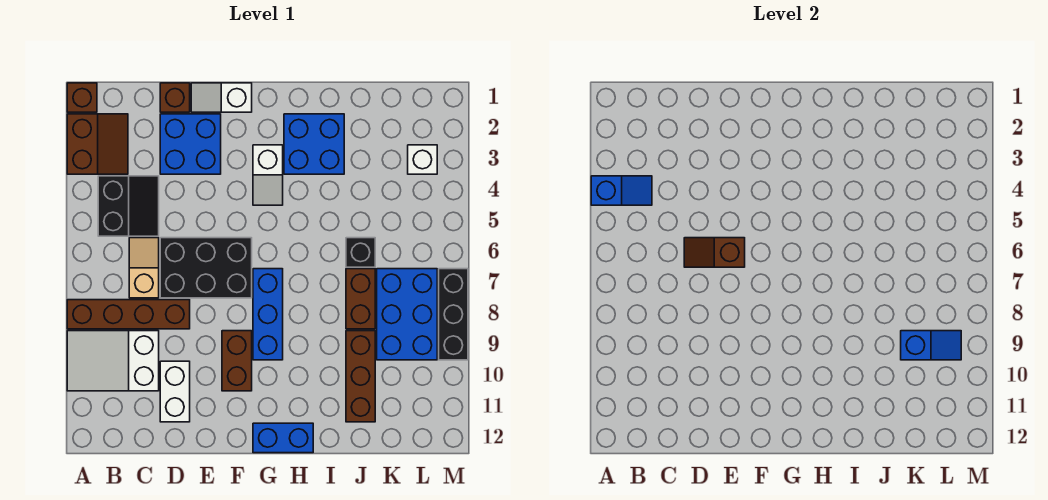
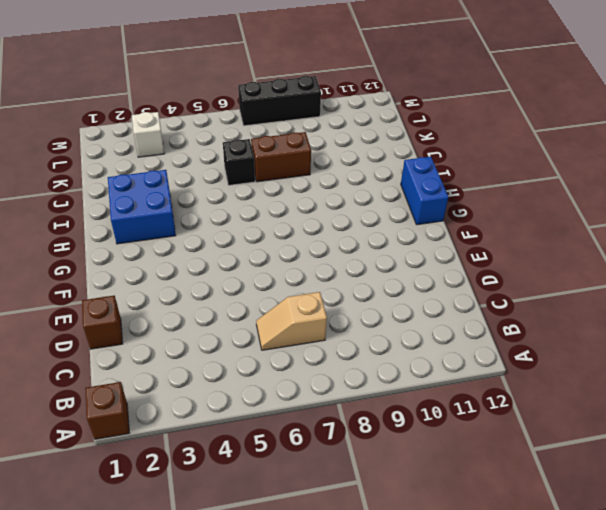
none -> brown slope A2:B3 level 1 top A
none -> brown brick A8:D8 level 1
none -> white slope A9:C10 level 1 top C

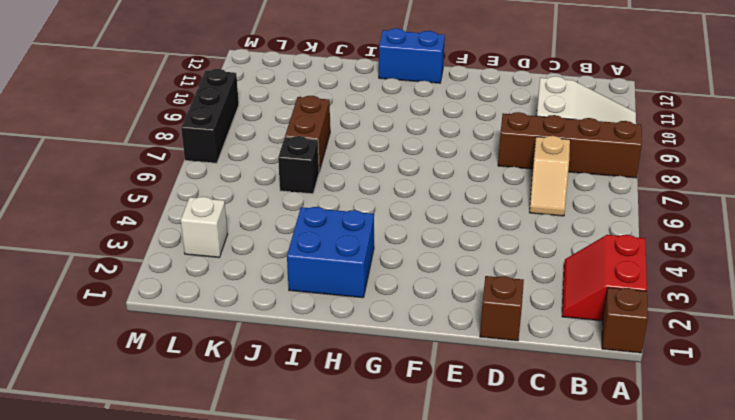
red slope A2:B3 level 1 top A -> brown slope A2:B3 level 1 top A
none -> black slope B4:C5 level 1 top B
none -> blue brick D2:E3 level 1
none -> black brick D6:F7 level 1

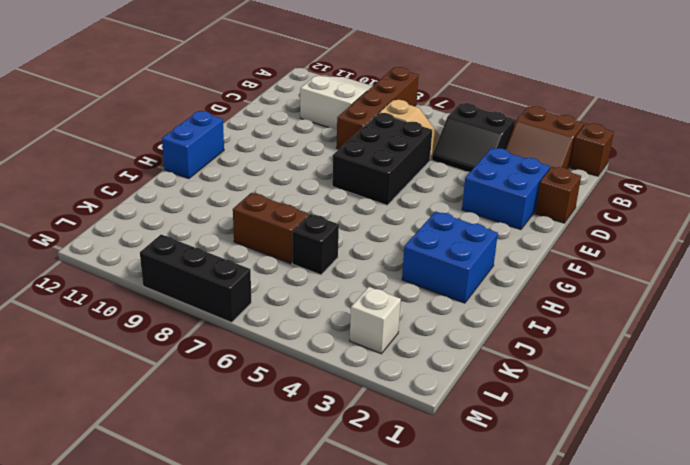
none -> white brick D10:D11 level 1
none -> white slope E1:F1 level 1 top F
none -> brown brick F9:F10 level 1

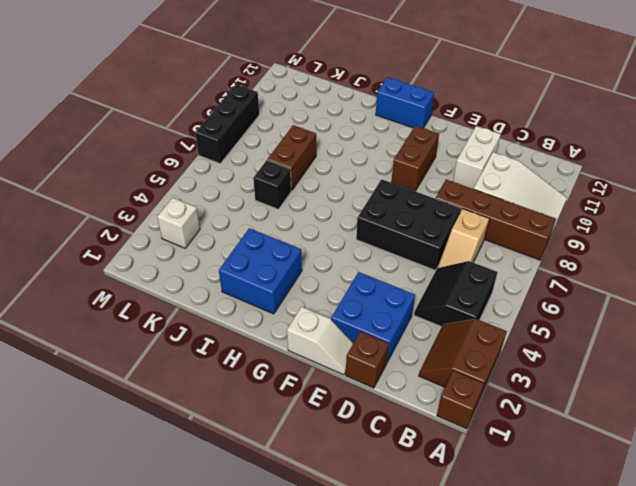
none -> white slope G3:G4 level 1 top 3
none -> blue brick G7:G9 level 1
none -> brown brick J9:J11 level 1

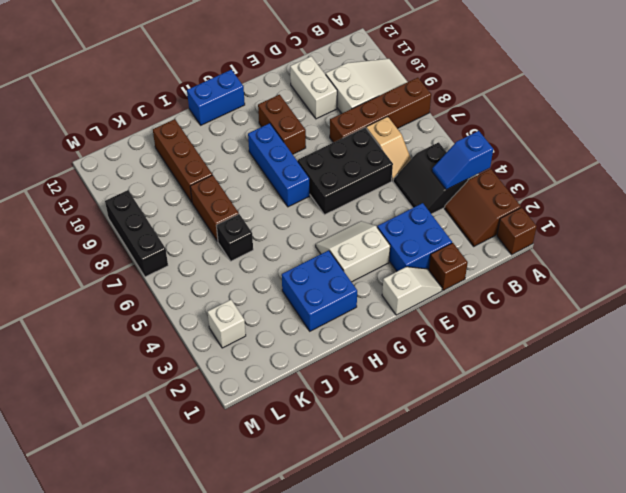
white slope F3:G4 level 1 top 3 -> white slope G3:G4 level 1 top 3
none -> blue brick K7:L9 level 1
none -> brown slope D6:E6 level 2 top E
none -> blue slope K9:L9 level 2 top K

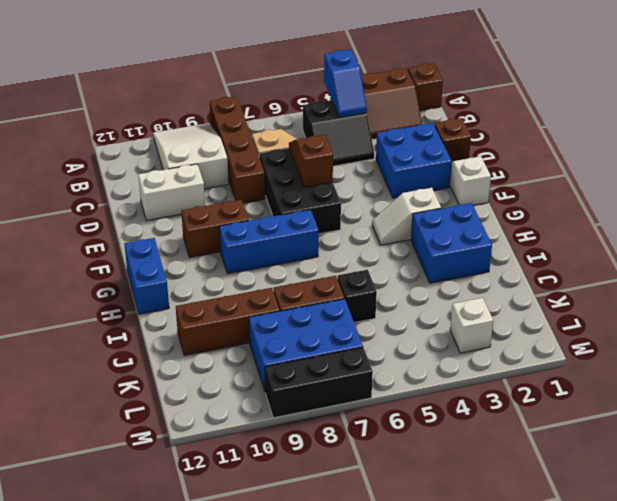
none -> blue slope K9:L9 level 2 top K

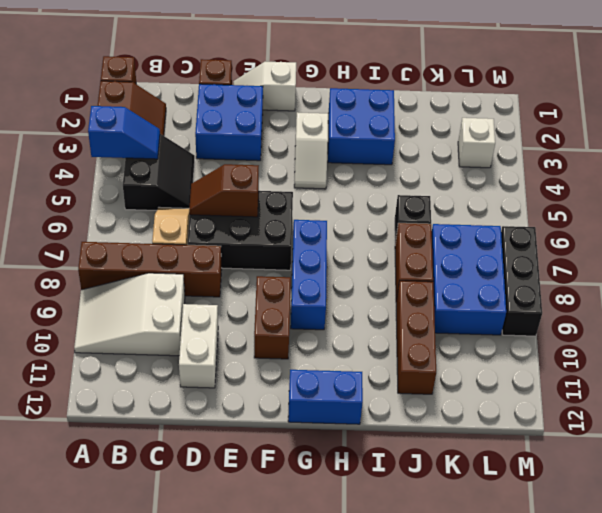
none -> blue slope K9:L9 level 2 top K

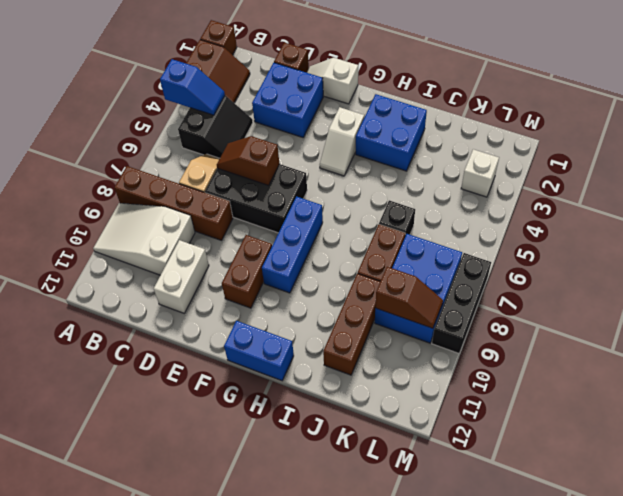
brown slope K9:L9 level 2 top K -> blue slope K9:L9 level 2 top K

